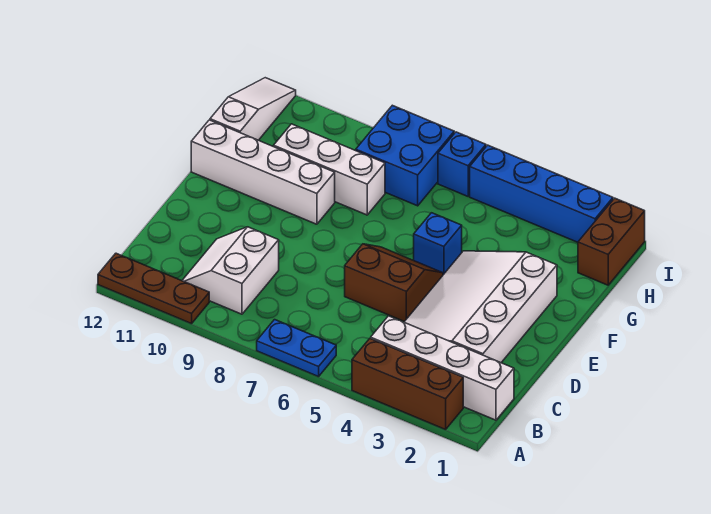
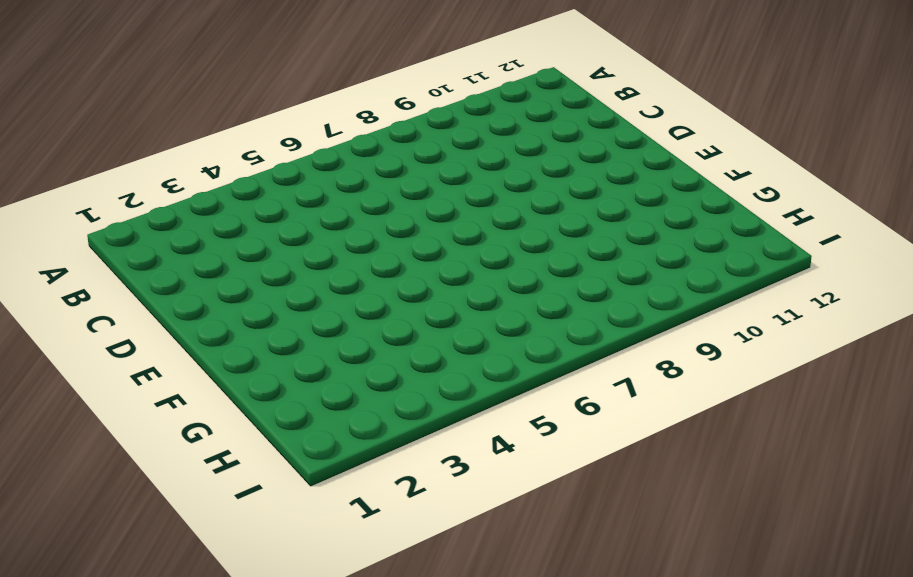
none -> brown brick A2:A4 level 1
none -> blue plate A6:A7 level 1
none -> brown plate A10:A12 level 1

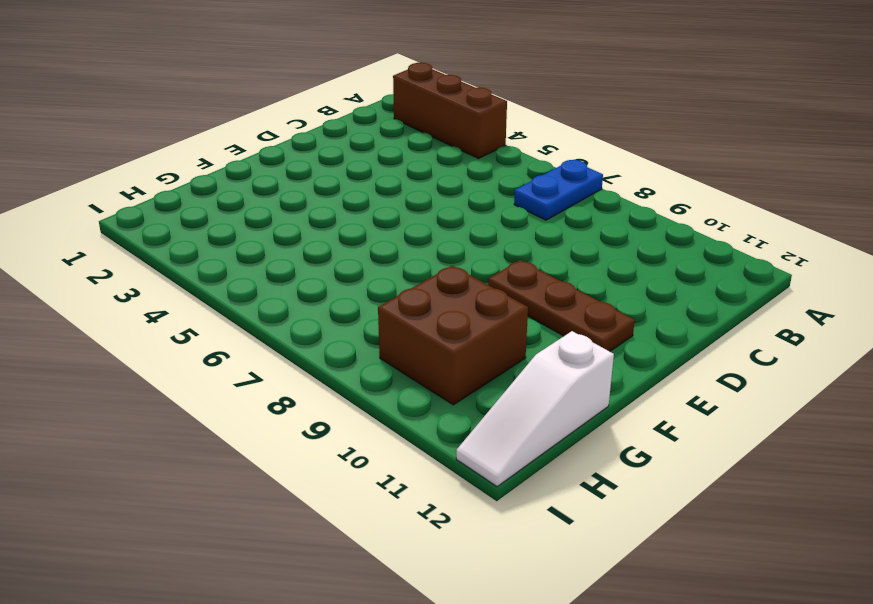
blue plate A7:B7 level 1 -> blue plate A6:A7 level 1
brown plate E9:E11 level 1 -> brown plate A10:A12 level 1
brown brick G9:H10 level 1 -> white brick G8:G10 level 1
none -> white brick B1:B4 level 1
none -> white slope B9:C10 level 1 top 9
none -> white slope C2:F4 level 1 top 2

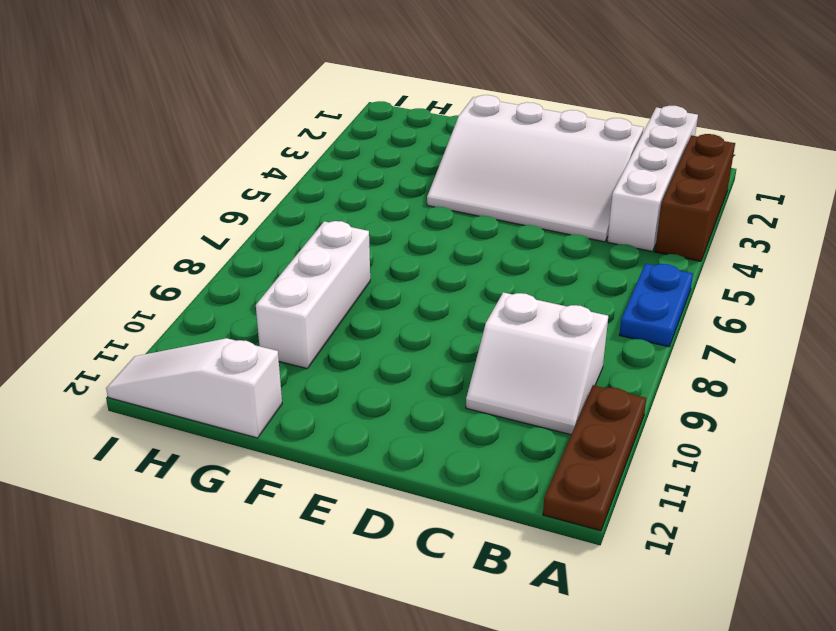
none -> brown slope D5:E6 level 1 top D
none -> blue brick F5 level 1
none -> white brick F9:F12 level 1

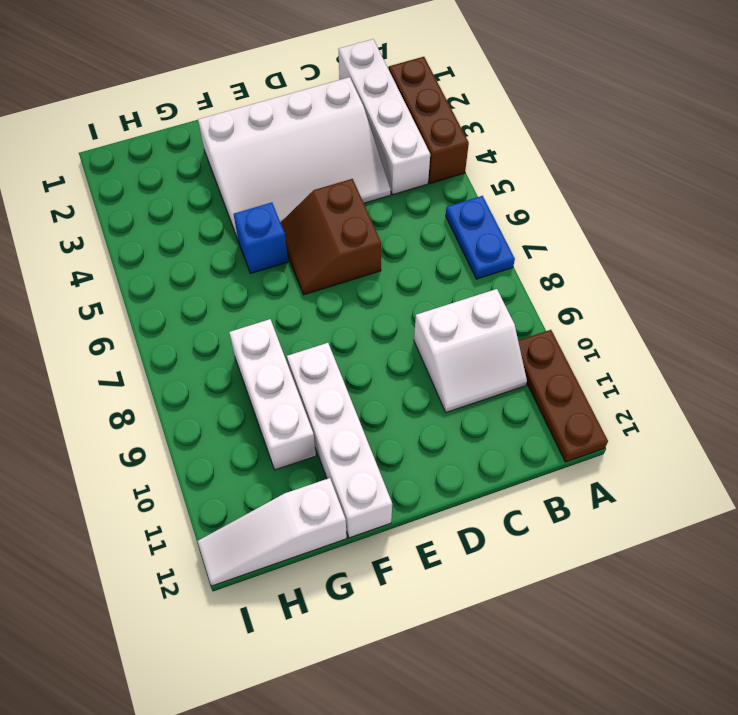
none -> brown brick H1:I1 level 1
none -> blue brick H7:I8 level 1
none -> blue brick I2:I5 level 1

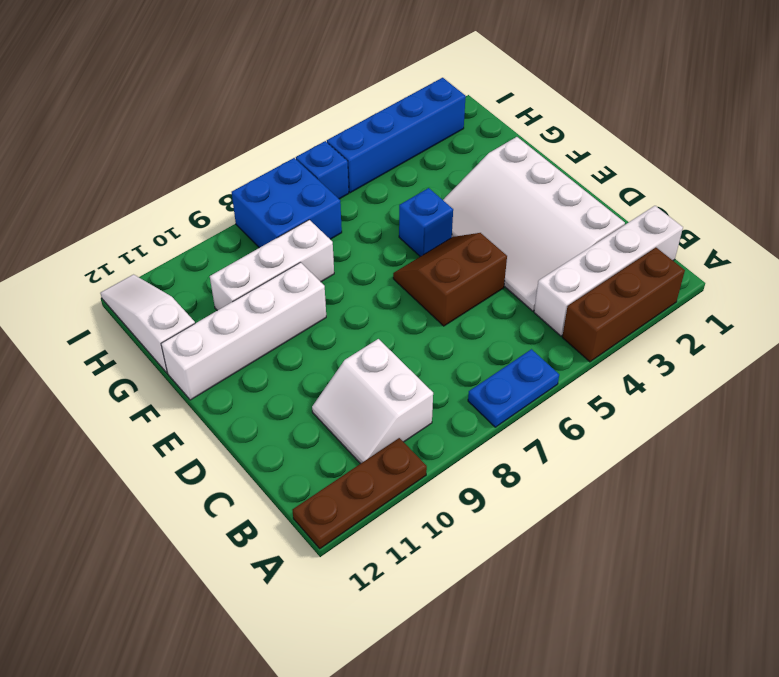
none -> brown brick H1:I1 level 1

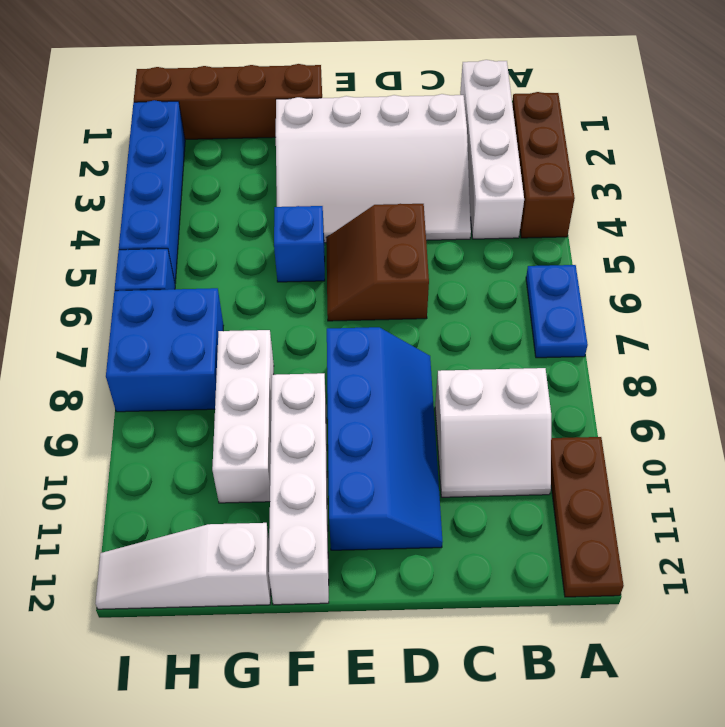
blue slope D8:E11 level 1 top E -> none
brown brick F1:I1 level 1 -> brown brick H1:I1 level 1

